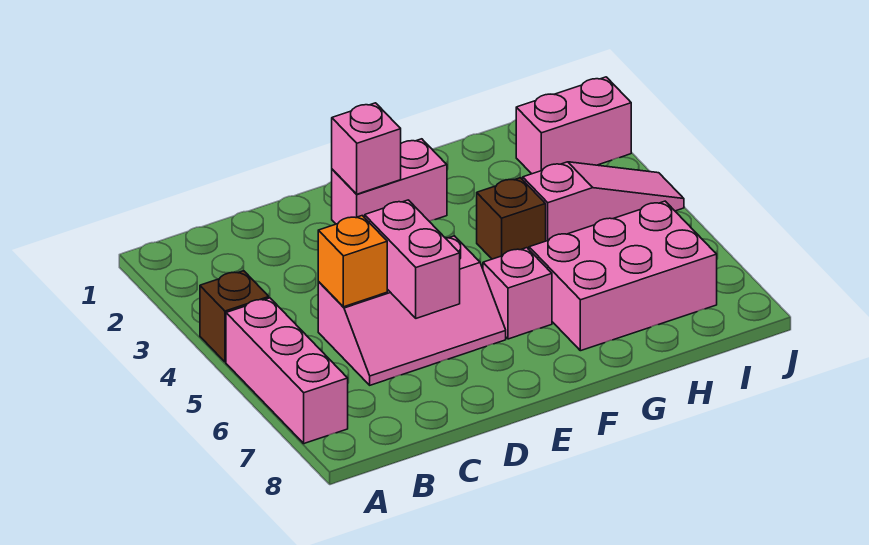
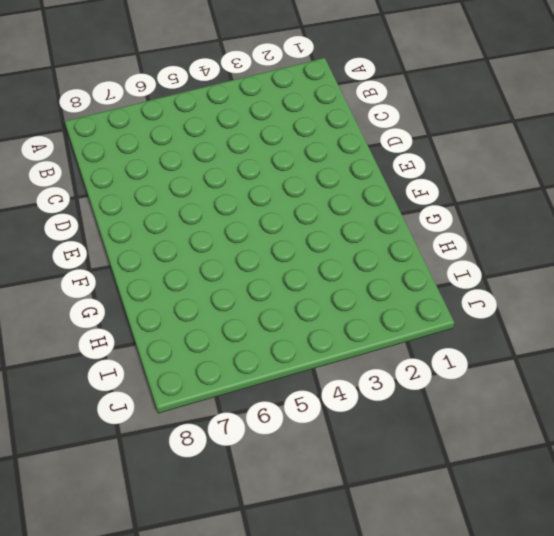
none -> brown brick A4 level 1
none -> pink brick A5:A7 level 1
none -> pink slope C5:E6 level 1 top 5

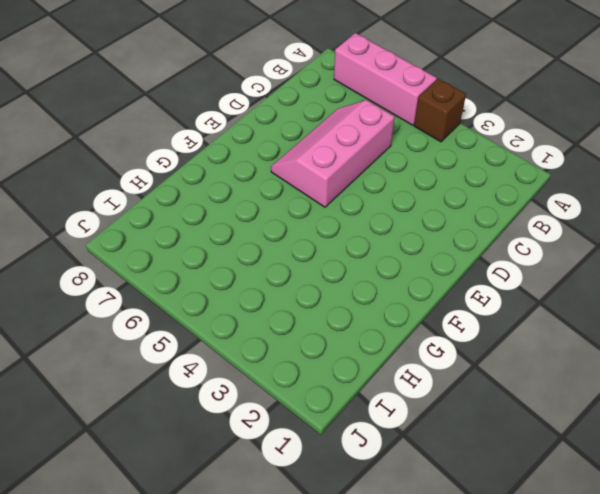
none -> pink brick E2:F2 level 1
none -> pink brick F6 level 1
none -> brown brick G4 level 1

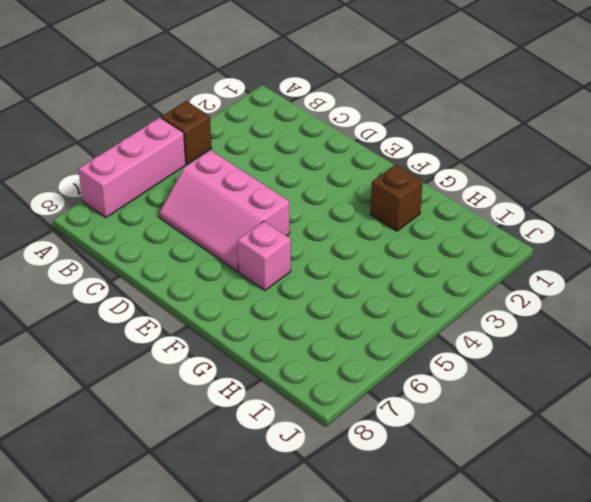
brown brick G2 level 1 -> brown brick G4 level 1
none -> pink brick E2:F2 level 1
none -> pink brick G6:I7 level 1
none -> pink slope H4:J4 level 1 top H

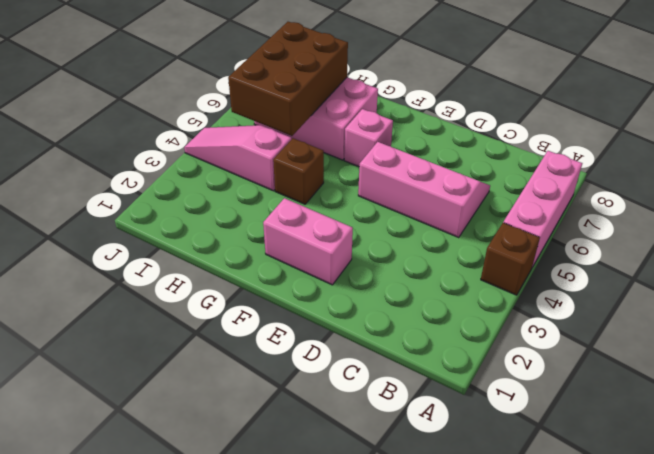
brown brick H5:I7 level 2 -> none
none -> pink brick I2:J2 level 1
none -> orange brick C5 level 2
none -> pink brick D5:D6 level 2

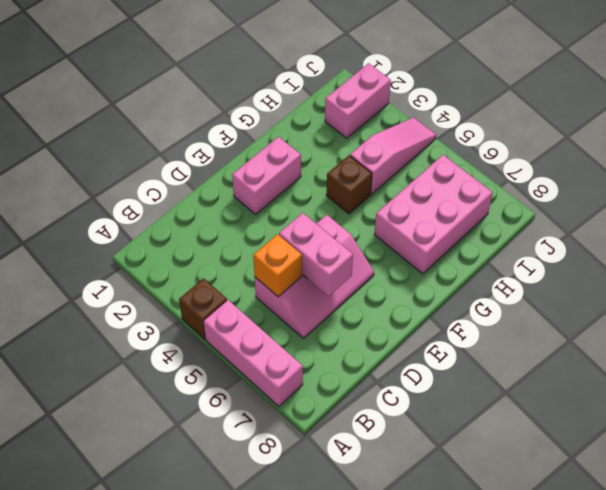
none -> pink brick F6 level 1
none -> pink brick E2 level 2

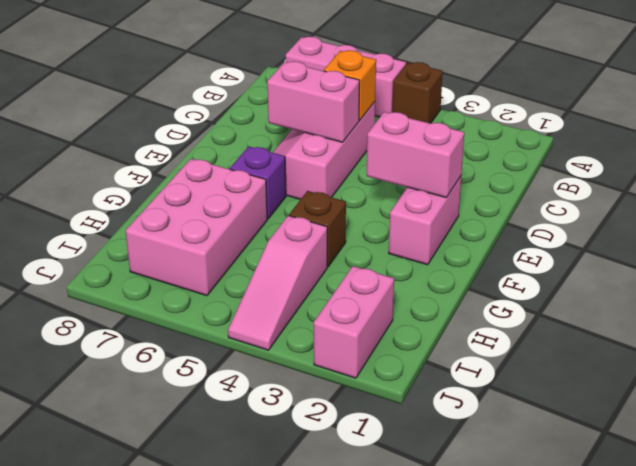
pink brick E2:E3 level 2 -> pink brick E2 level 2
purple brick F6 level 1 -> pink brick F6 level 1

